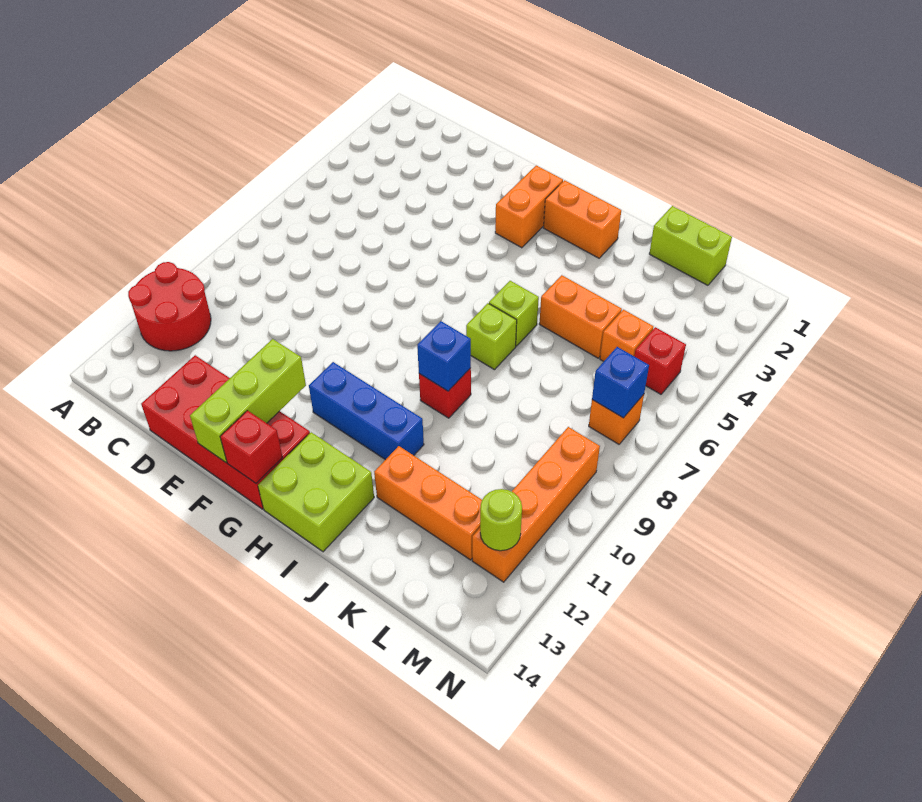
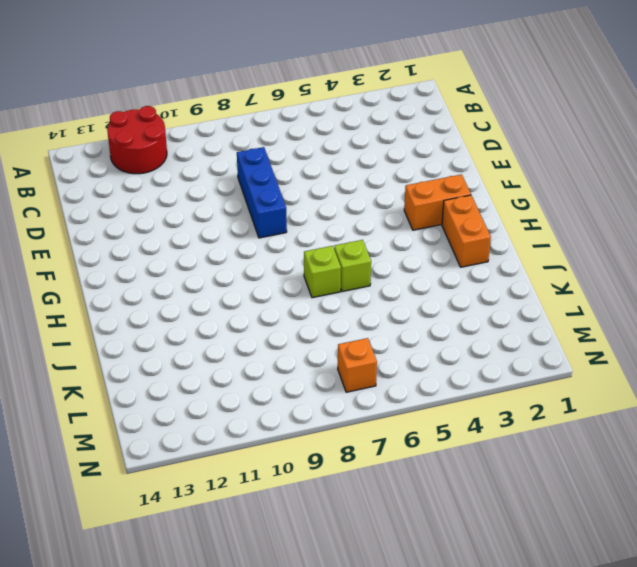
blue brick D8:F8 level 1 -> blue brick G11:I11 level 1
none -> red brick D13:G14 level 1
none -> lime brick H13:I14 level 1
none -> red brick I9 level 1

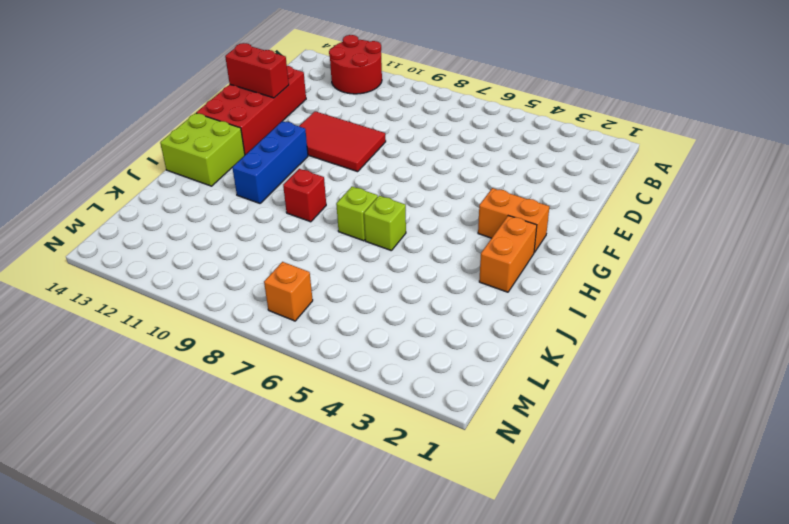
red tile E9:F11 level 1 -> none
red brick E13:E14 level 2 -> none
none -> orange brick J5:K5 level 1
none -> orange brick J12:L12 level 1
none -> lime brick K1:L1 level 1

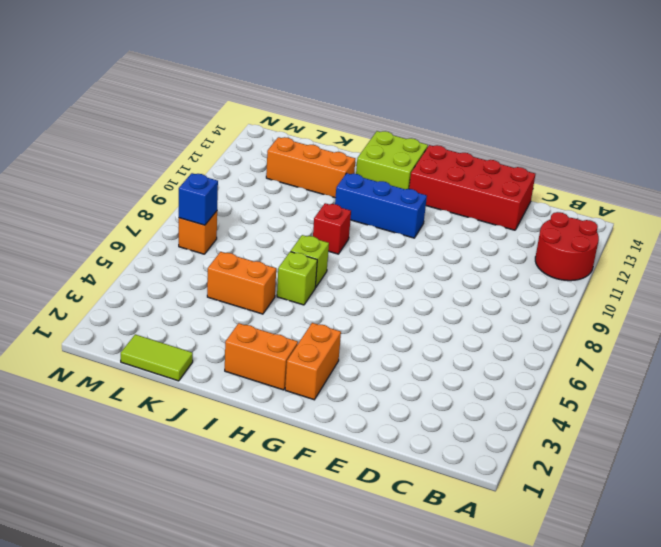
lime tile K1:L1 level 1 -> lime brick K1:L1 level 1
none -> orange brick L5 level 1
none -> red brick M5 level 1
none -> orange brick M9:M12 level 1

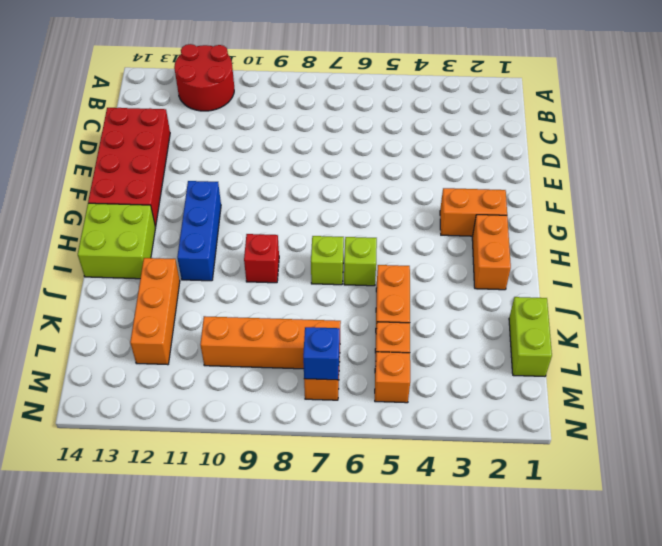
orange brick L7:L10 level 1 -> orange brick M9:M12 level 1
orange brick M5 level 1 -> red brick M5 level 1
none -> lime brick F12:F14 level 2
none -> red brick G14 level 2
none -> blue brick I9 level 2

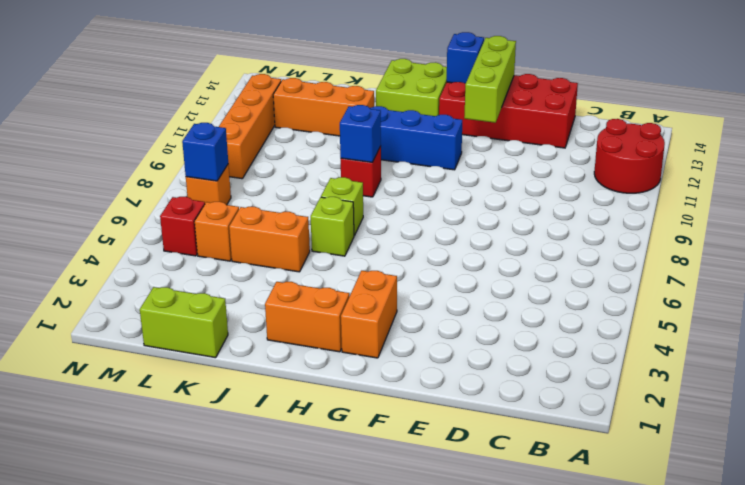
blue brick G14 level 2 -> red brick G14 level 2
none -> lime round brick M12 level 2

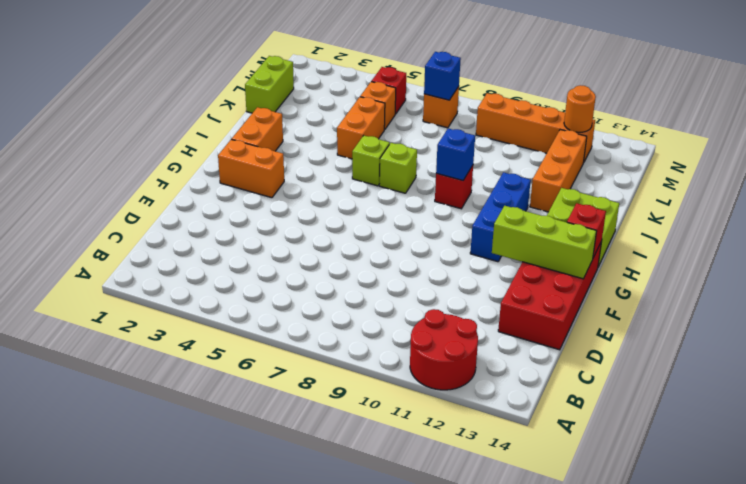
orange round brick M12 level 2 -> lime round brick M12 level 2

